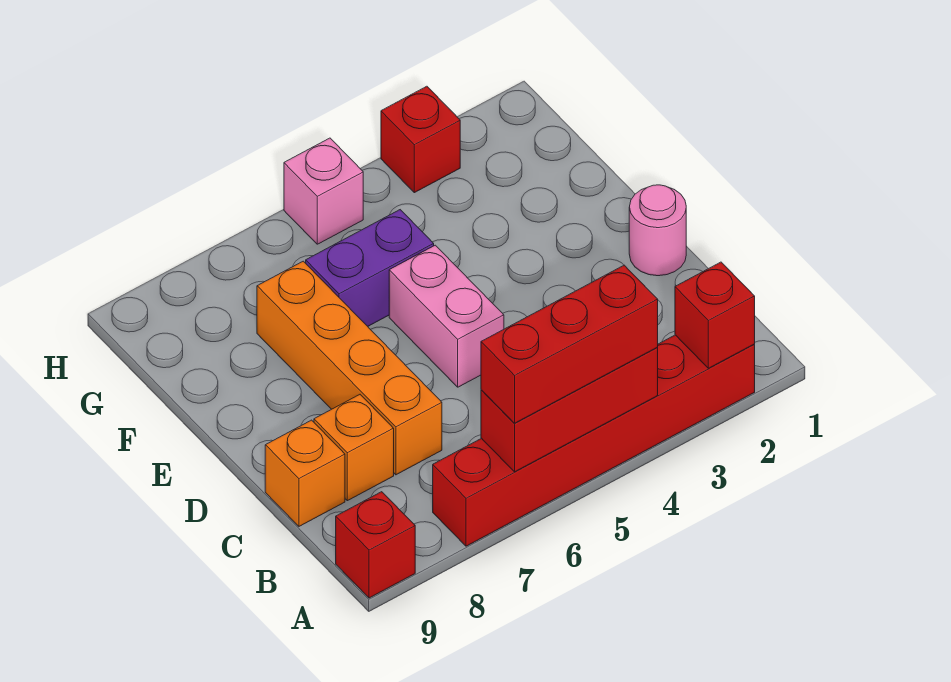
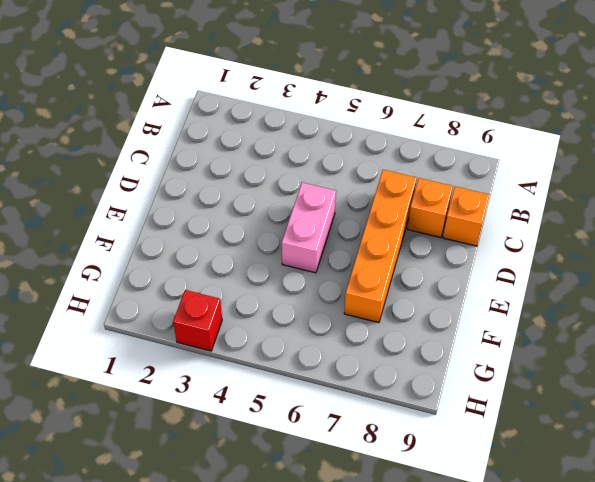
none -> red brick A2:A7 level 1
none -> red brick A9 level 1
none -> pink round brick D1 level 1

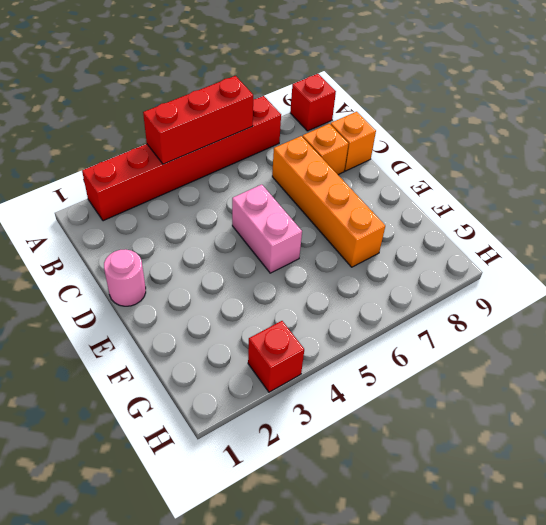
none -> purple brick F5:F6 level 1
none -> pink brick H5 level 1
none -> red brick A2 level 2

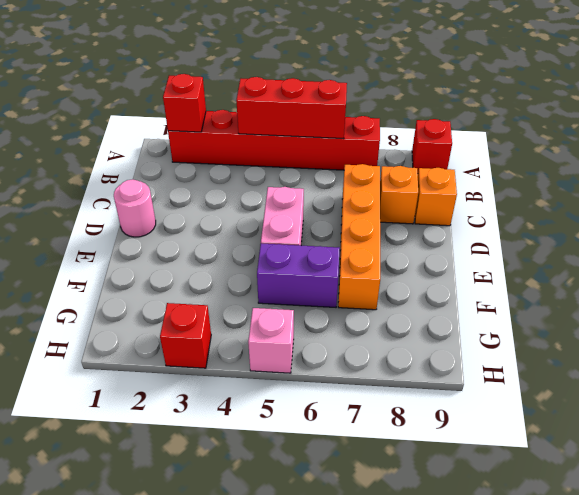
none -> red brick A4:A6 level 3

